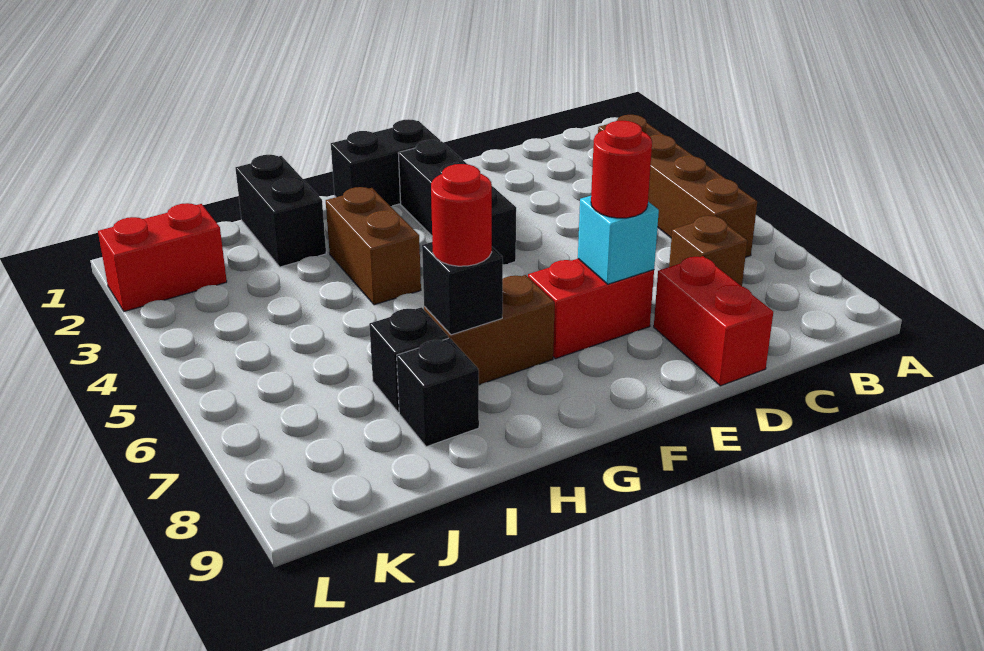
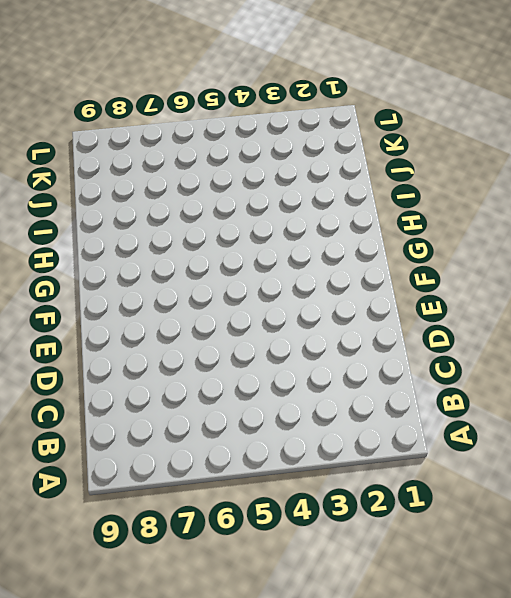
none -> brown brick B3:B6 level 1
none -> brown brick C7 level 1
none -> red brick D8:D9 level 1

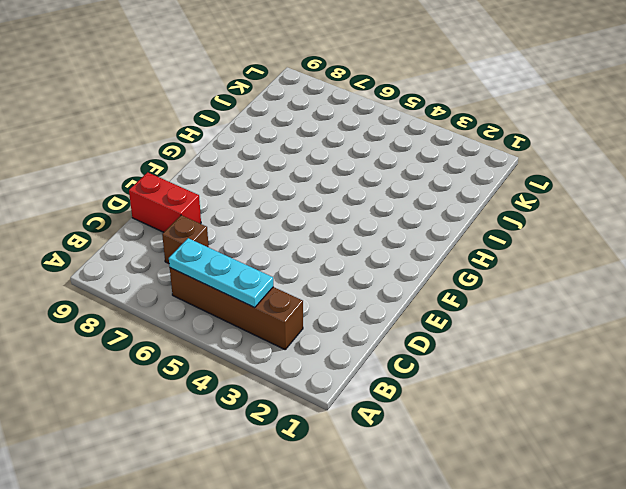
cyan plate B4:B6 level 2 -> none
none -> red brick E7:F7 level 1
none -> black brick F1:G1 level 1
none -> black brick F2:F4 level 1

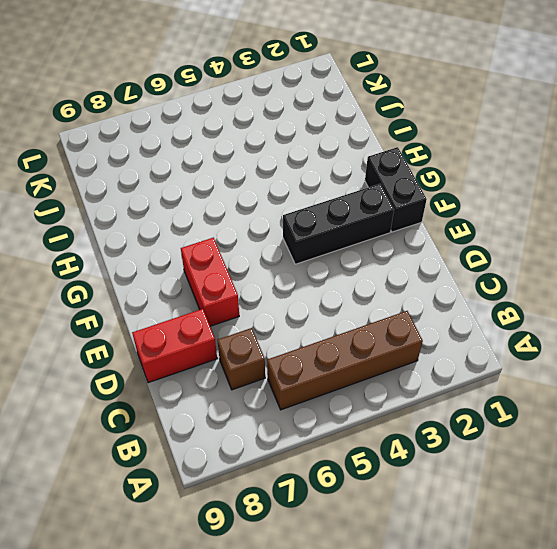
none -> brown brick G7:H7 level 1
none -> brown brick H3:H4 level 1
none -> black brick I1:I2 level 1

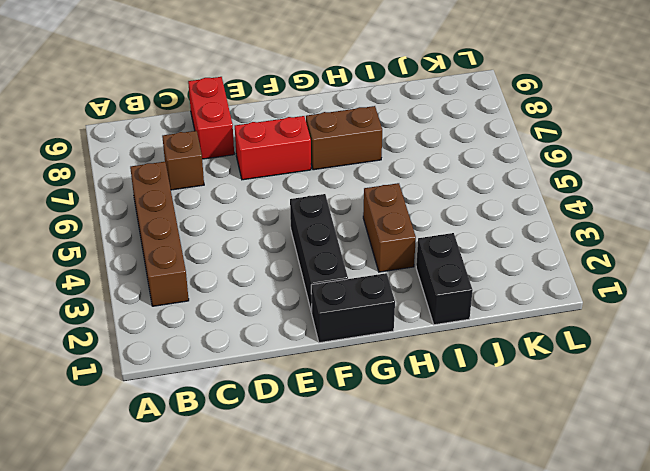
none -> black brick I7 level 1
none -> black brick I8 level 1
none -> red brick K2:L2 level 1

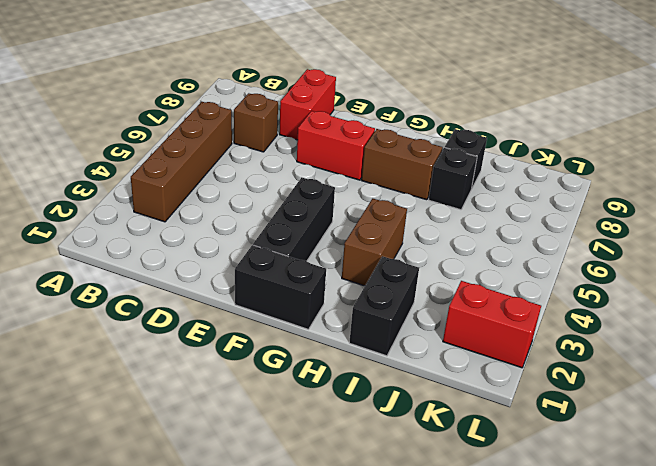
none -> cyan brick E7 level 2
none -> black brick H7 level 2
none -> red round brick E7 level 3

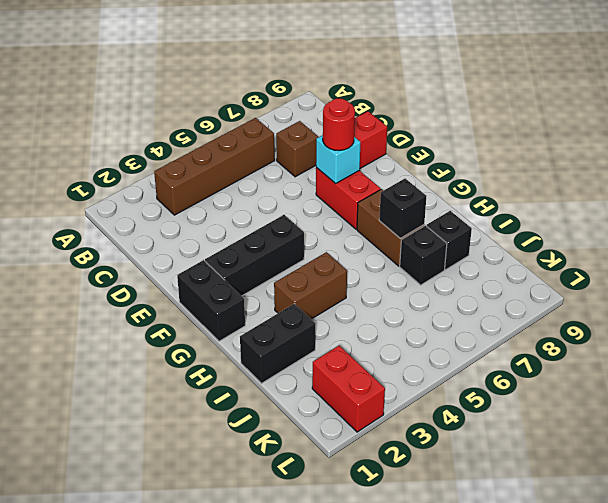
none -> red round brick H7 level 3

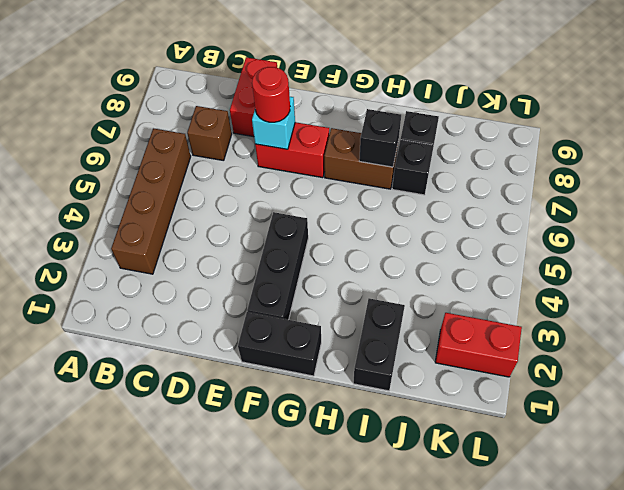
none -> brown brick H3:H4 level 1
none -> red round brick H7 level 3

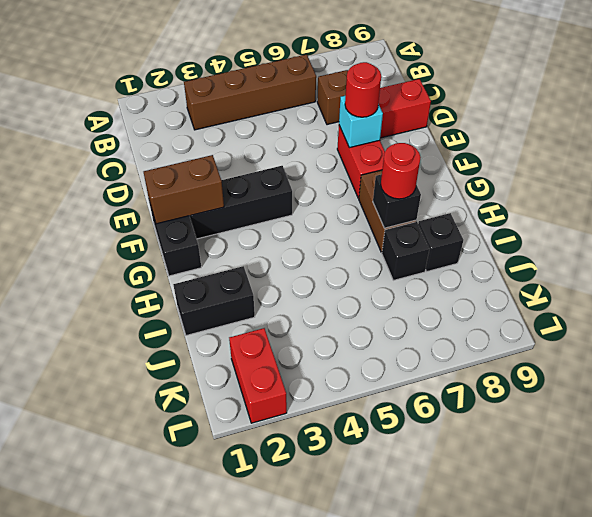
brown brick F1:F2 level 2 -> brown brick H3:H4 level 1

